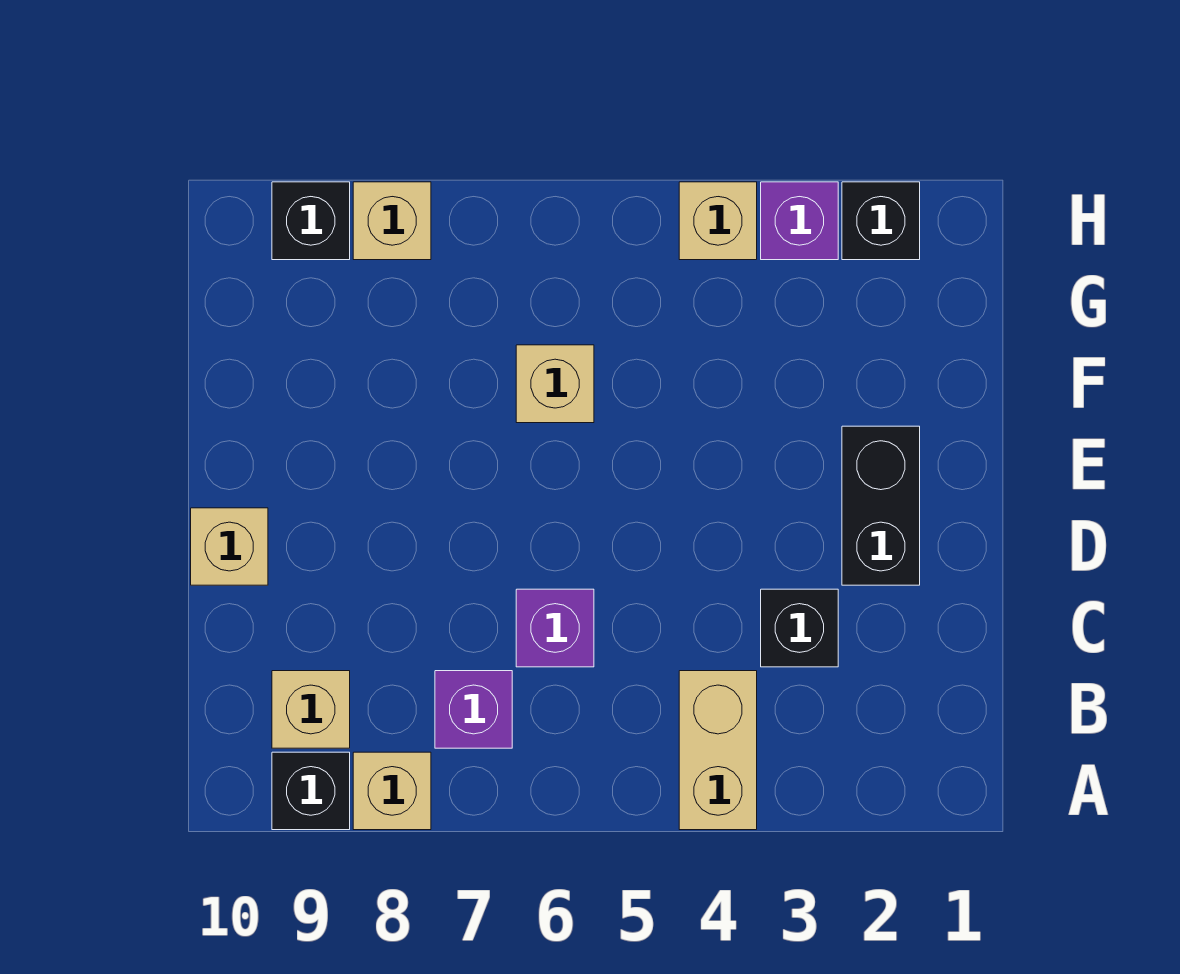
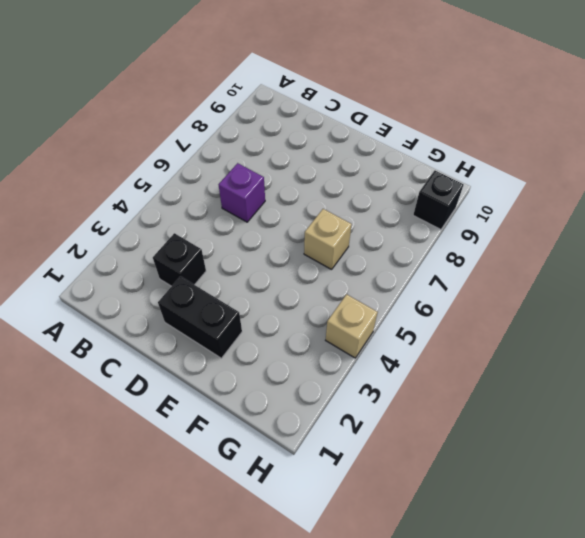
none -> tan brick A4:B4 level 1
none -> tan brick A8 level 1
none -> black brick A9 level 1

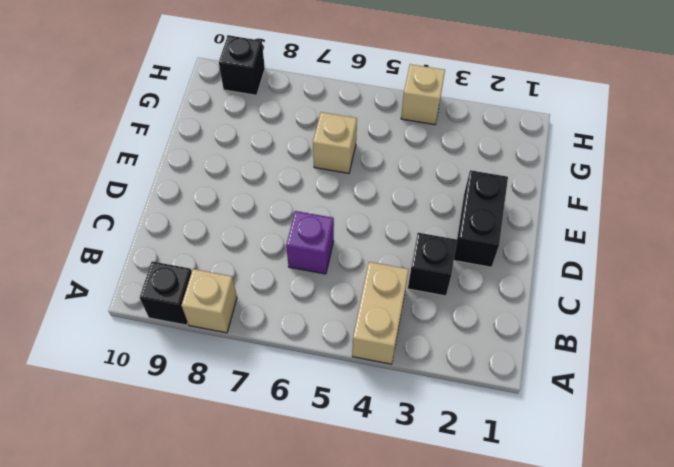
none -> purple brick B7 level 1
none -> tan brick B9 level 1
none -> tan brick D10 level 1

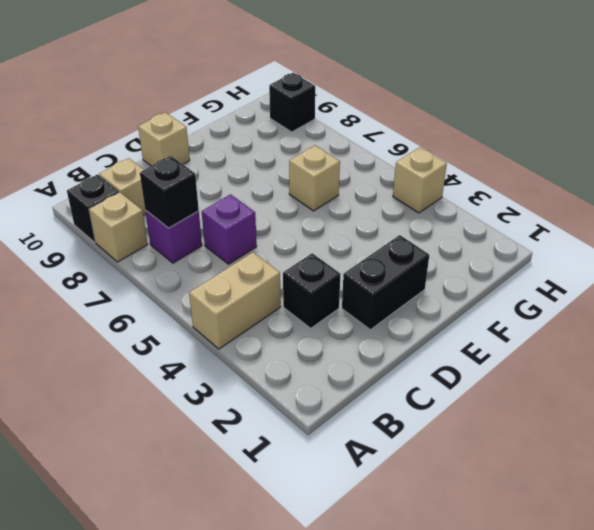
black brick B7 level 2 -> black brick H2 level 1
none -> purple brick H3 level 1
none -> tan brick H8 level 1

